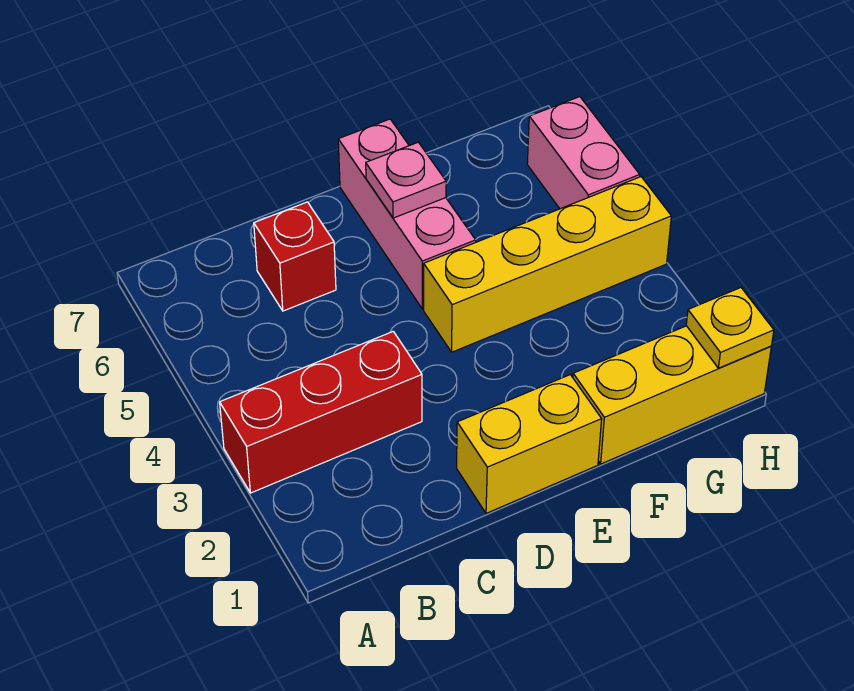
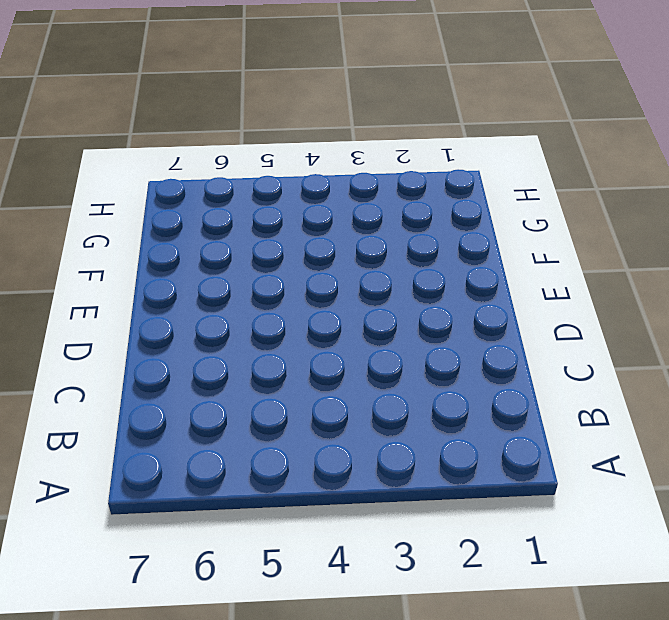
none -> red brick A3:C3 level 1
none -> red brick C6 level 1

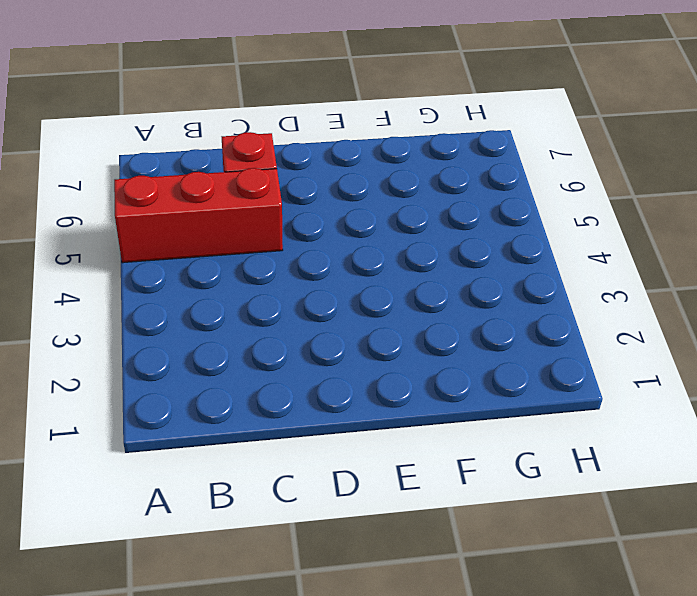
red brick A5:C5 level 1 -> red brick A3:C3 level 1
none -> yellow brick D1:E1 level 1
none -> yellow brick E4:H4 level 1

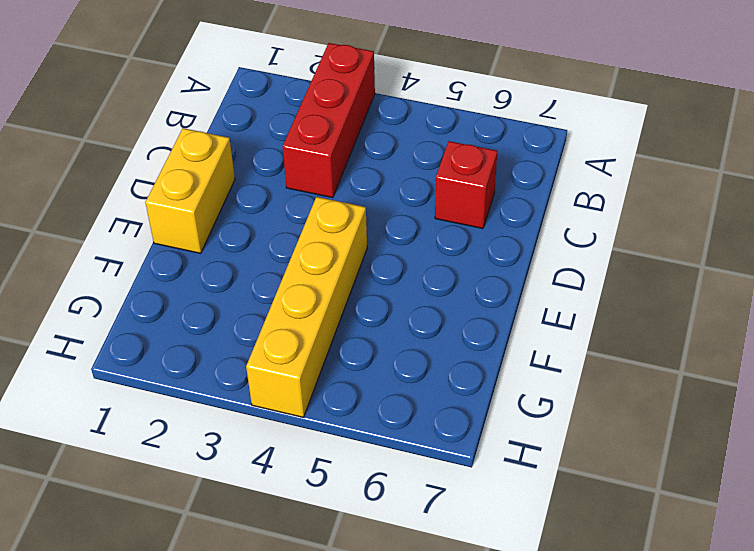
none -> pink brick E5:E7 level 1
none -> yellow brick F1:H1 level 1

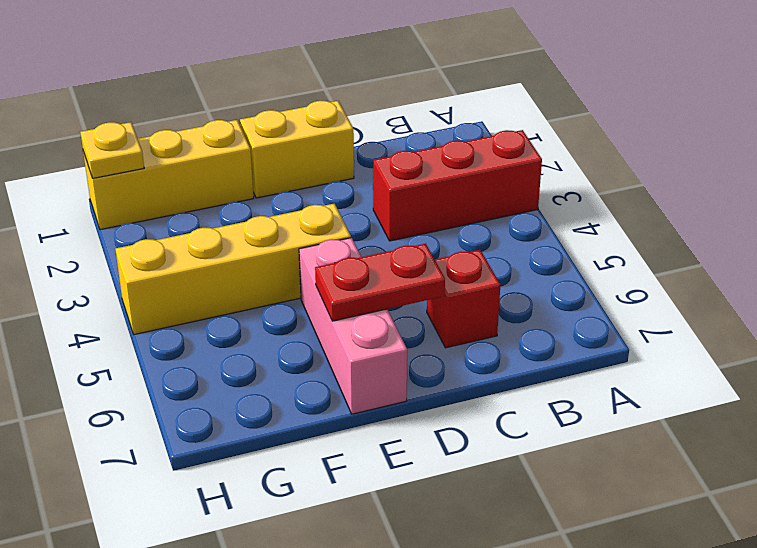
red plate D6:E6 level 2 -> pink plate E6 level 2
none -> pink brick H5:H6 level 1

